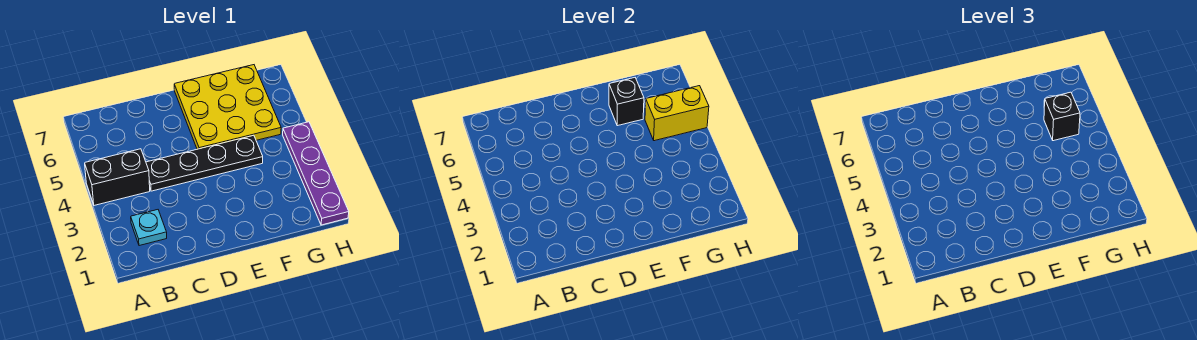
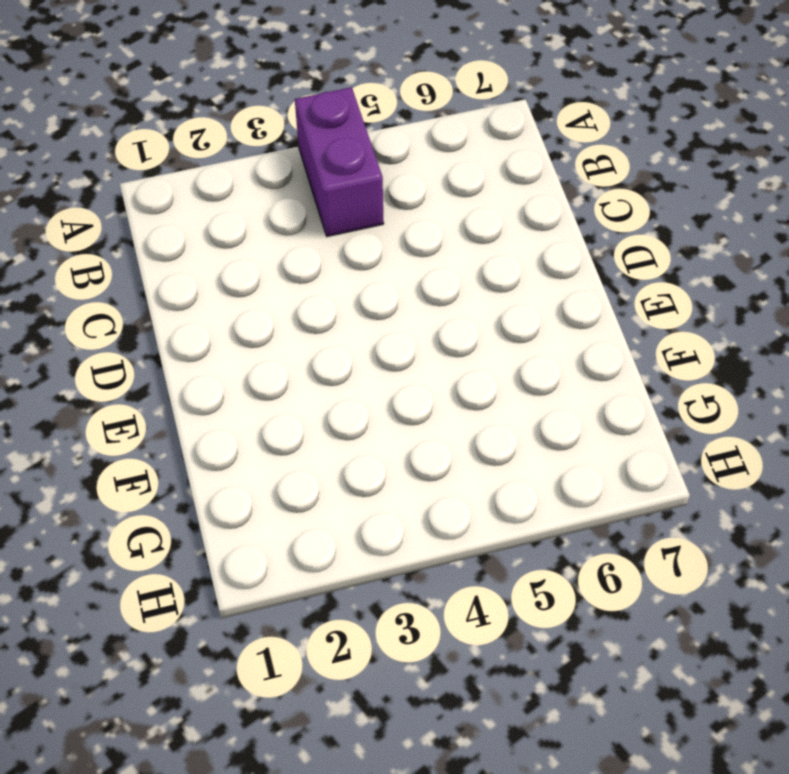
purple brick A4:B4 level 1 -> black brick A4:B4 level 1
none -> cyan plate B2 level 1
none -> black plate C4:F4 level 1

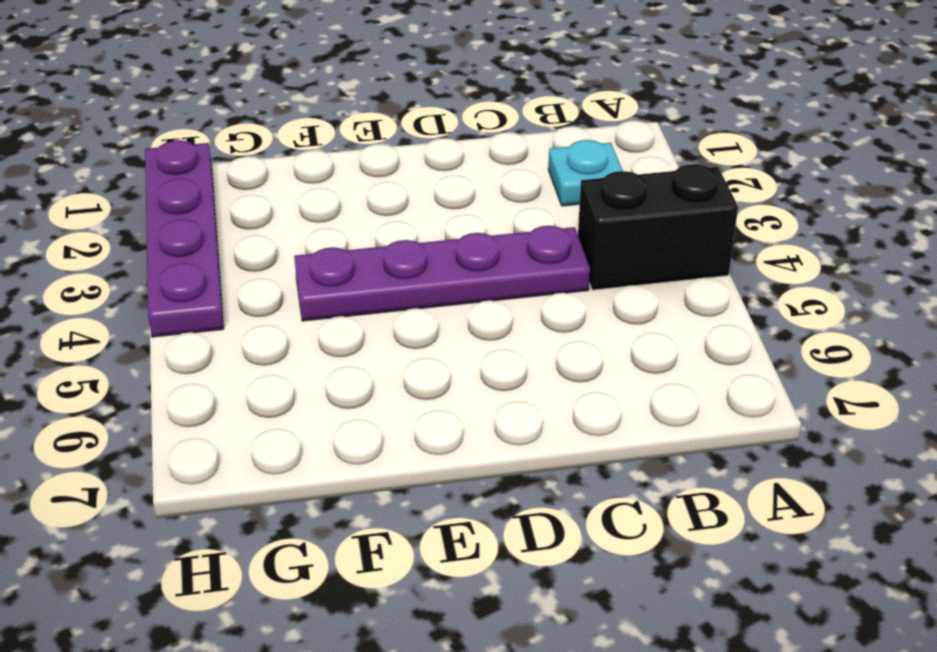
purple plate C4:F4 level 1 -> black plate C4:F4 level 1
none -> yellow plate E5:G7 level 1
none -> black brick F6 level 2

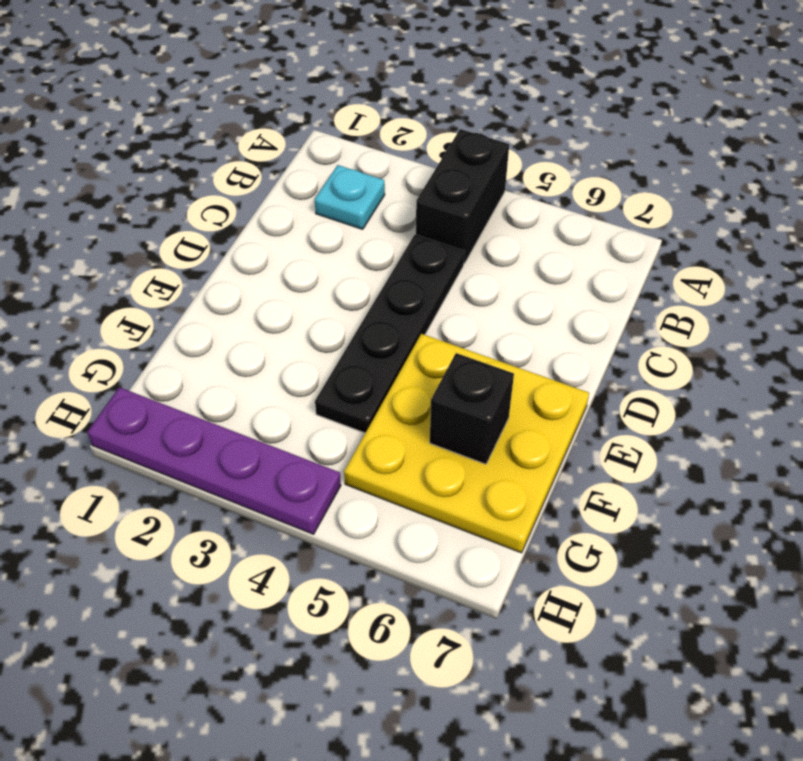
none -> yellow brick G5:H5 level 2
none -> black brick G5 level 3

